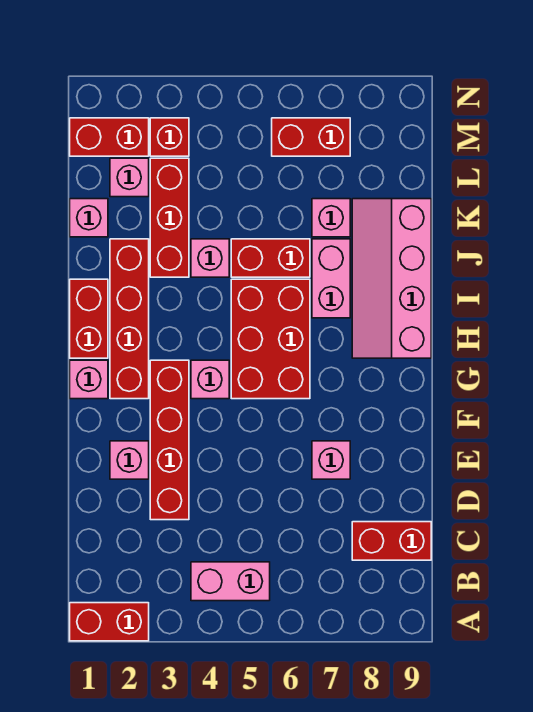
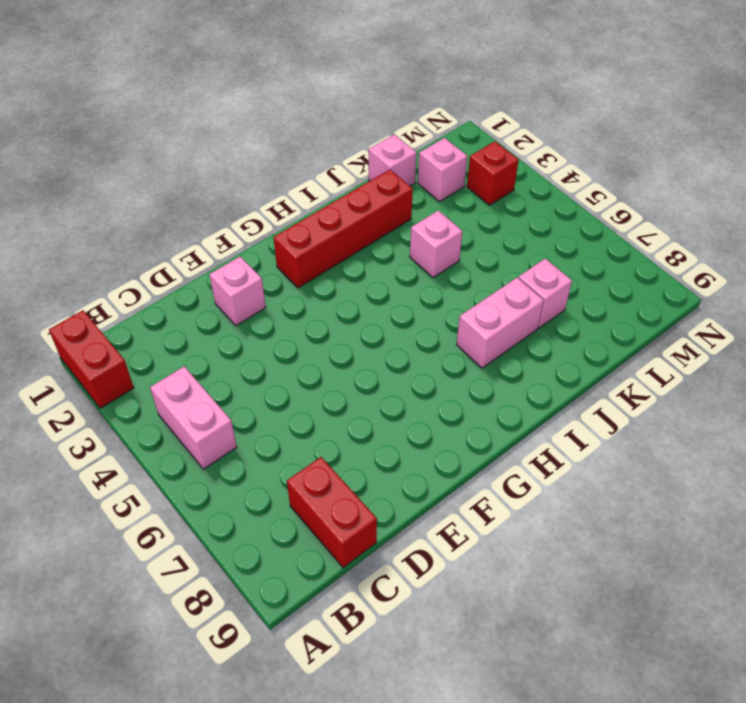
none -> red brick D3:G3 level 1
none -> pink brick E7 level 1
none -> pink brick G1 level 1

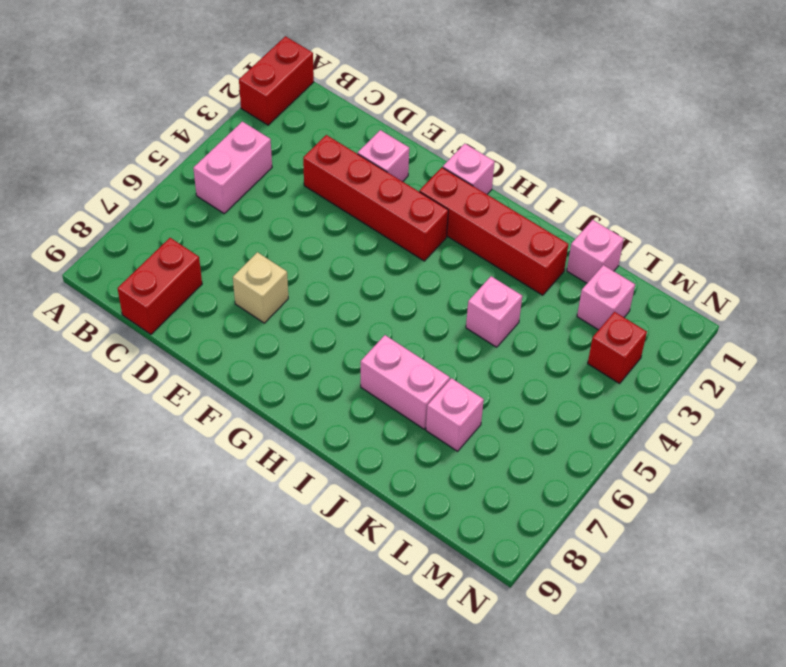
tan brick E7 level 1 -> pink brick E7 level 1
none -> pink brick G4 level 1
none -> red brick G5:I6 level 1
none -> red brick H1:I1 level 1

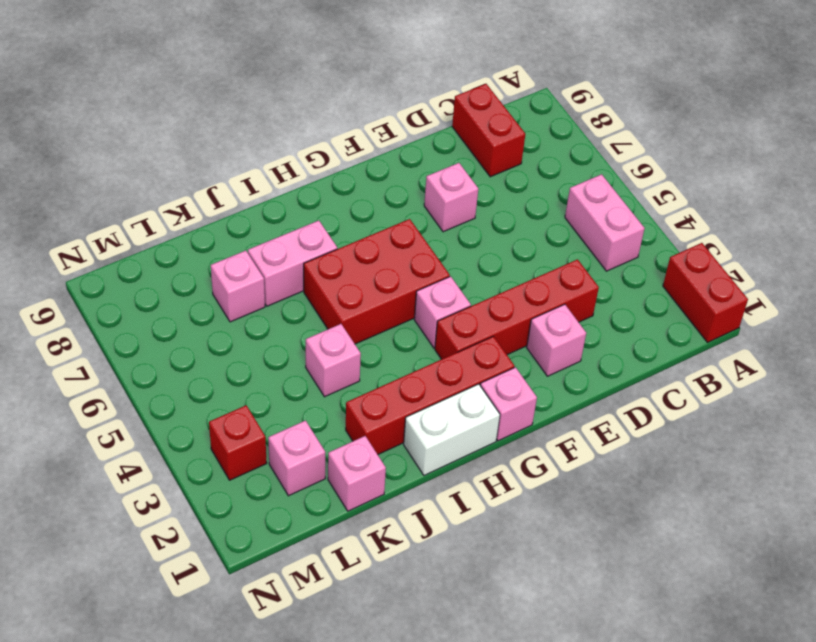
white brick H1:I1 level 1 -> red brick H1:I1 level 1
none -> pink slope H8:K9 level 1 top 9
none -> red brick J3:L3 level 1
none -> red brick J5:J6 level 1

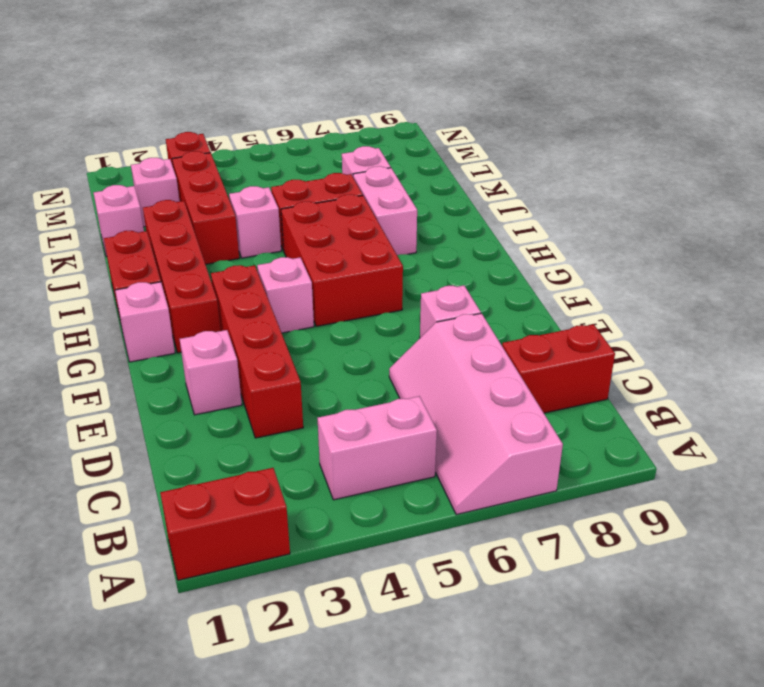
pink slope A6:D7 level 1 top 7 -> pink slope H8:K9 level 1 top 9
none -> red brick M1:M2 level 1
none -> red brick M6:M7 level 1

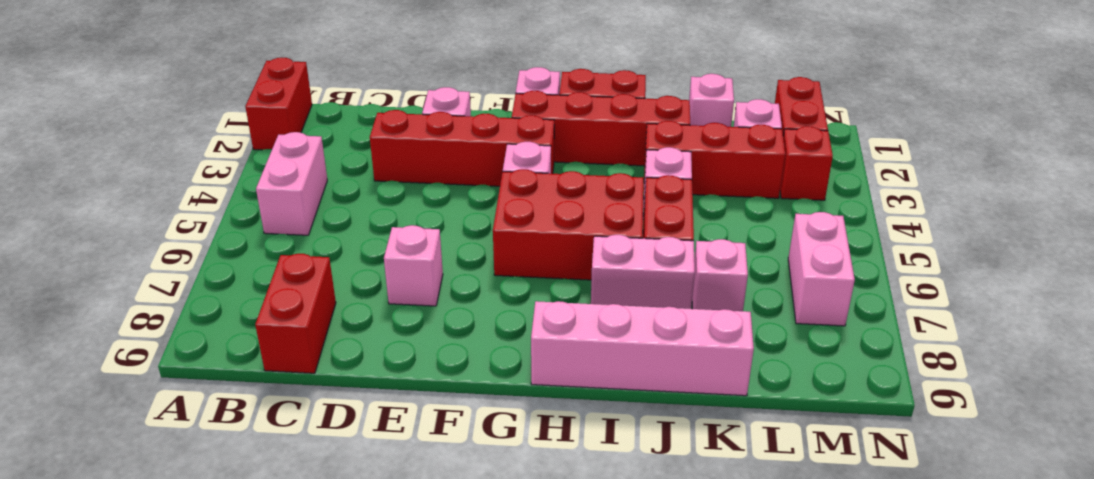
pink brick M6:M7 level 1 -> red brick M6:M7 level 1

